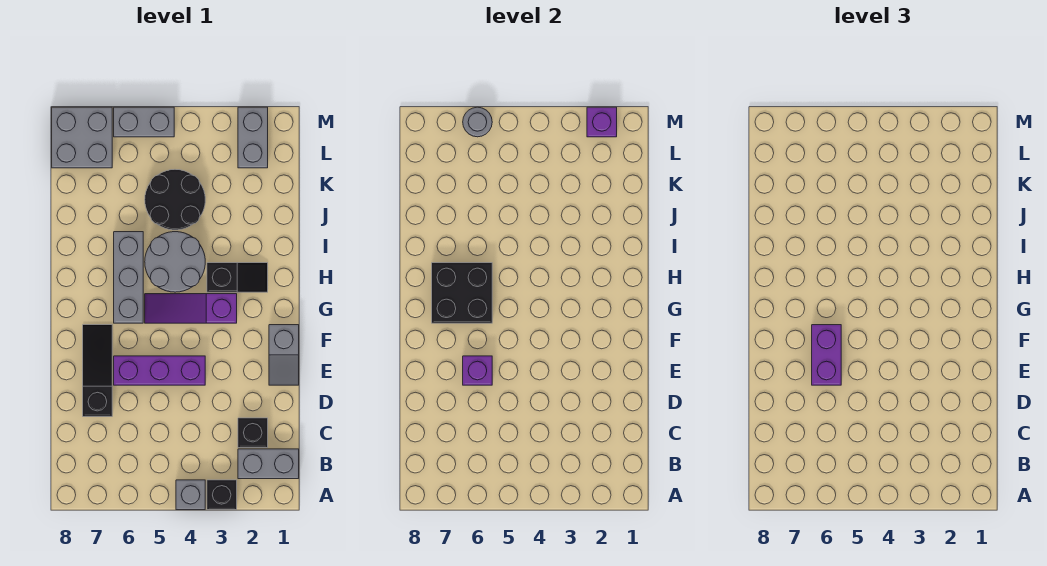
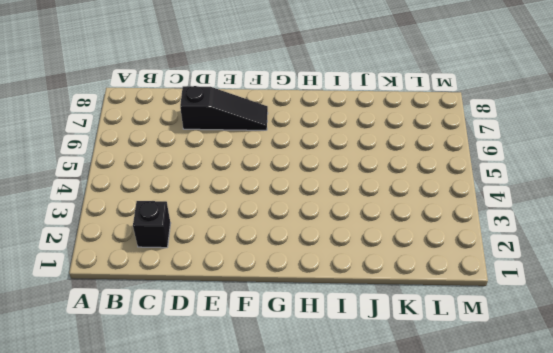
none -> black brick A3 level 1
none -> grey brick A4 level 1
none -> grey brick B1:B2 level 1

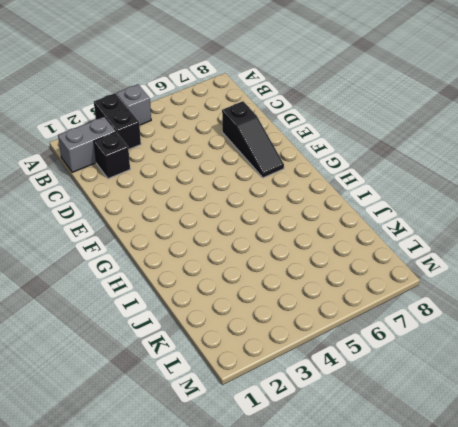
black brick A3:B3 level 1 -> black brick A3 level 1
none -> grey slope E1:F1 level 1 top F
none -> purple brick E4:E6 level 1
none -> purple slope G3:G5 level 1 top 3

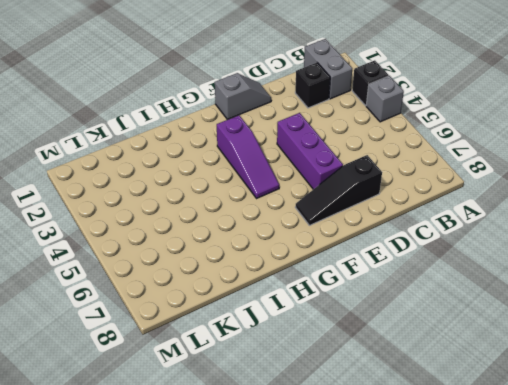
none -> grey brick G6:I6 level 1
none -> black slope H2:H3 level 1 top 3
none -> grey round brick H4:I5 level 1

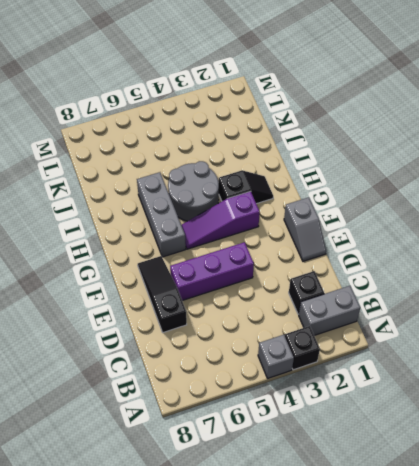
none -> black round brick J4:K5 level 1
none -> grey brick L2:M2 level 1
none -> grey brick L7:M8 level 1

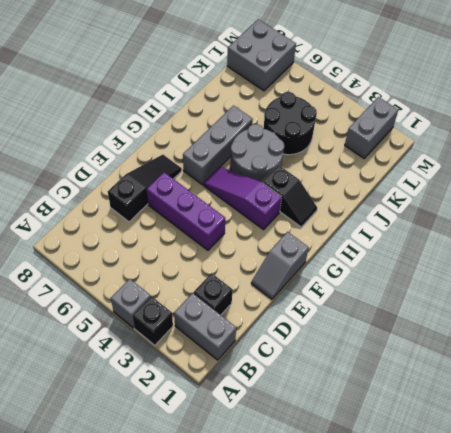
none -> grey brick M5:M6 level 1
none -> purple brick E6 level 2
none -> black brick G6:H7 level 2

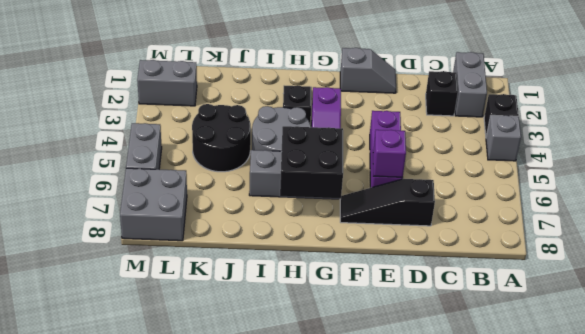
none -> purple brick M2 level 2
none -> grey round brick M6 level 2
none -> purple brick E6:F6 level 3

